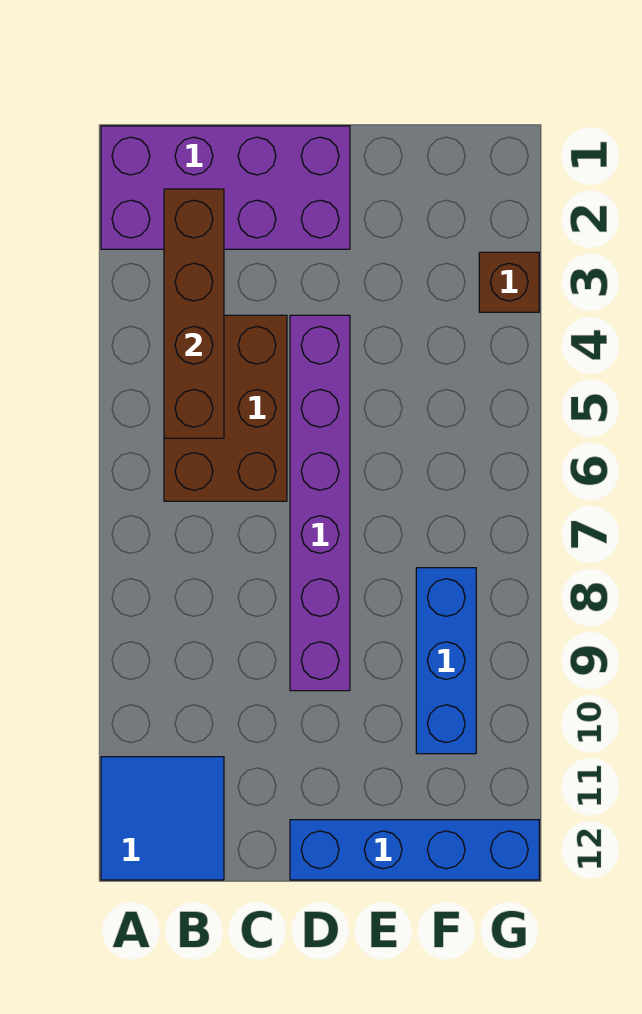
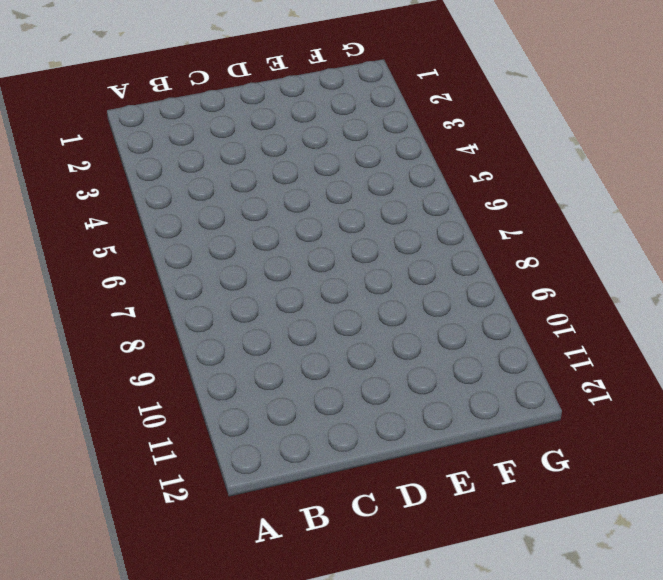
none -> purple brick A1:D2 level 1
none -> blue tile A11:B12 level 1

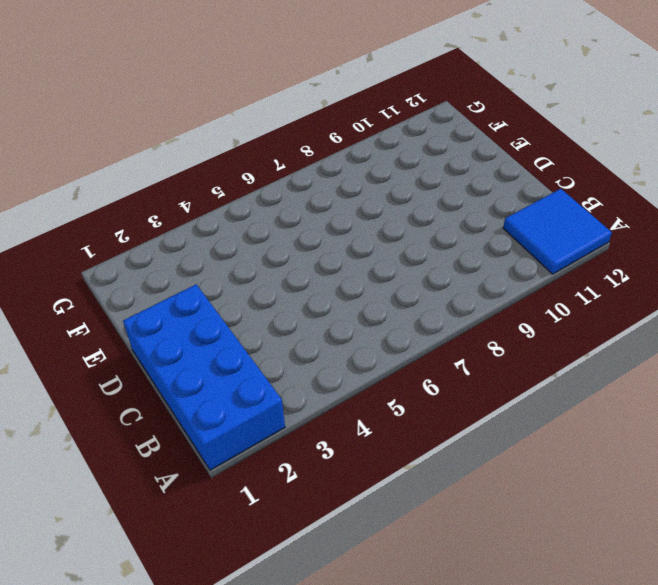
blue brick A1:D2 level 1 -> purple brick A1:D2 level 1
none -> brown brick B4:C6 level 1
none -> purple brick D4:D9 level 1

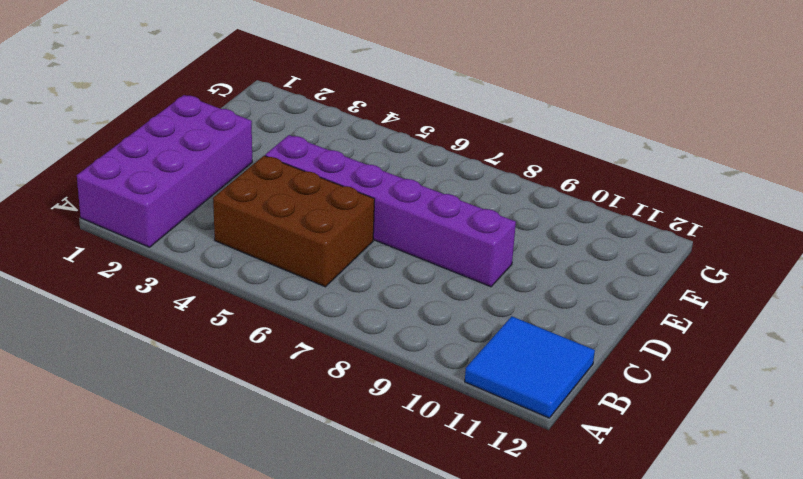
none -> blue brick D12:G12 level 1
none -> blue brick F8:F10 level 1

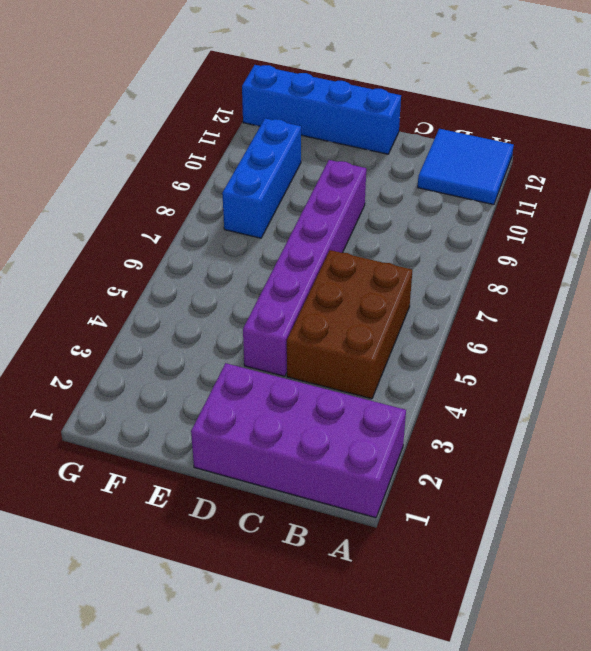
none -> brown brick G3 level 1
none -> brown brick B2:B5 level 2

